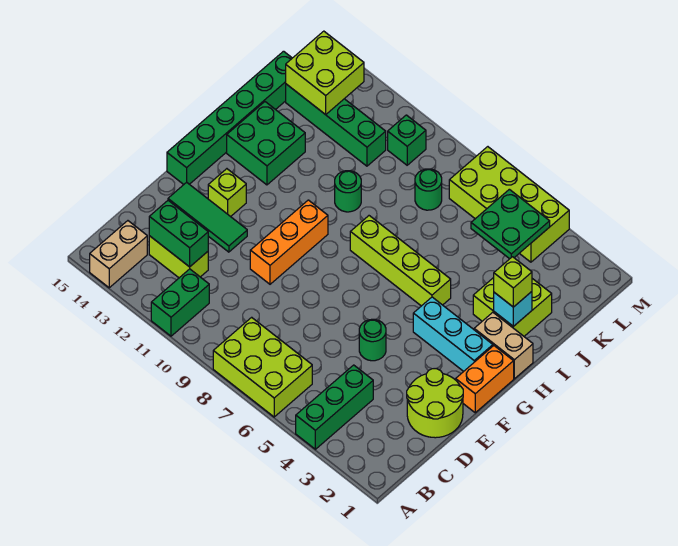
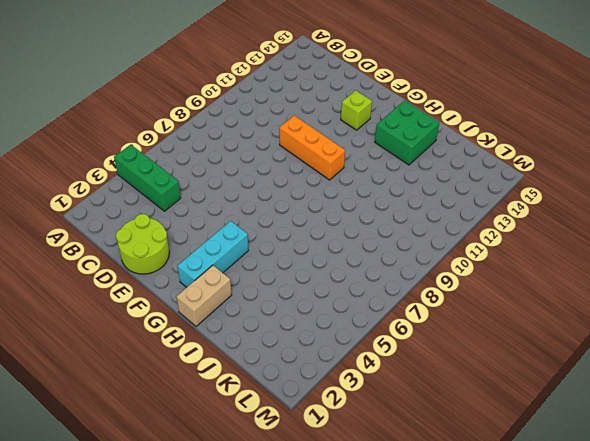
none -> lime brick A6:B8 level 1
none -> green brick A11:B11 level 1
none -> tan brick A14:B14 level 1

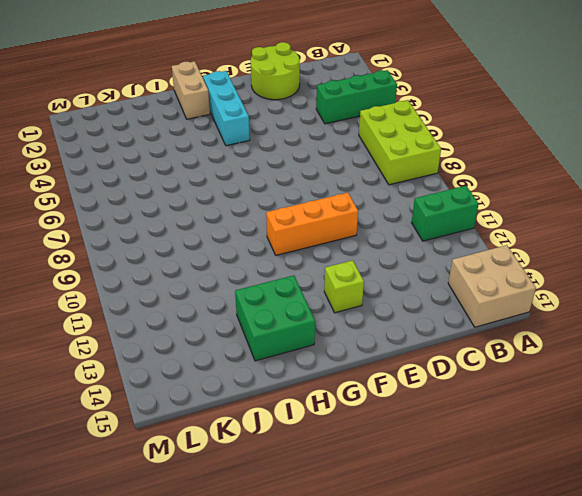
tan brick A14:B15 level 1 -> tan brick A14:B14 level 1
none -> lime brick C12:C13 level 1
none -> green round brick E5 level 1
none -> green tile E12:E14 level 1

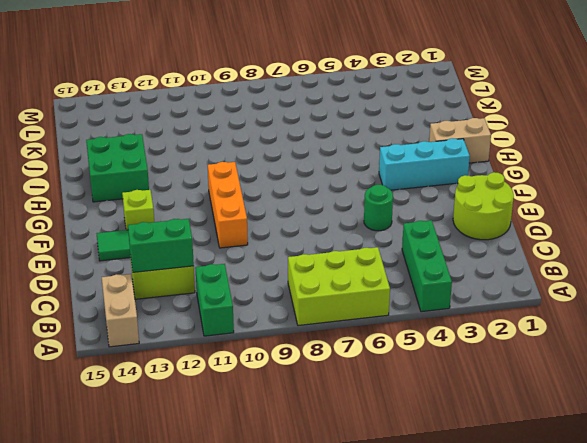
none -> orange brick F1:G1 level 1
none -> green brick F15:K15 level 1
none -> lime brick H5:H8 level 1

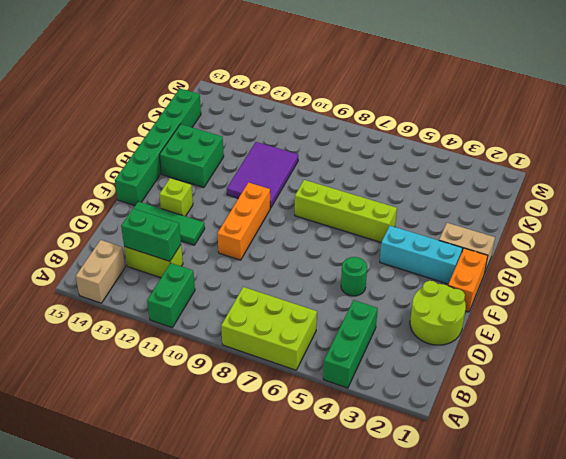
purple tile H10:J11 level 1 -> green round brick I10 level 1
none -> lime brick I2:J3 level 1
none -> green round brick K8 level 1
none -> green brick K11:K14 level 1

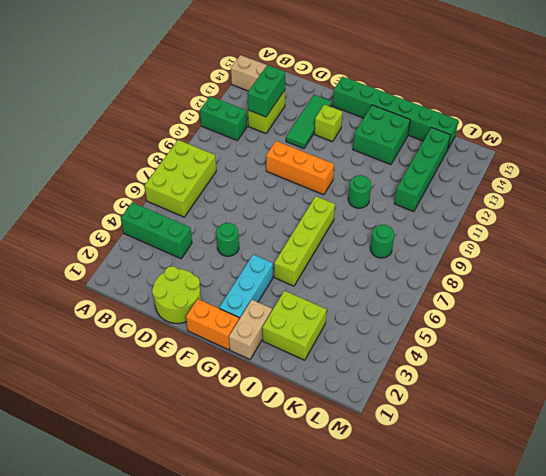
none -> lime brick L4:M7 level 1
none -> green brick L10 level 1
none -> cyan brick I2 level 2

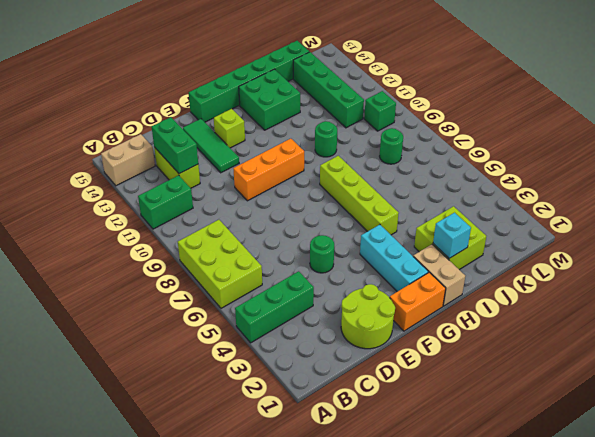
none -> lime brick L4:M7 level 1
none -> green plate K4:L5 level 2
none -> lime brick K13:L14 level 2

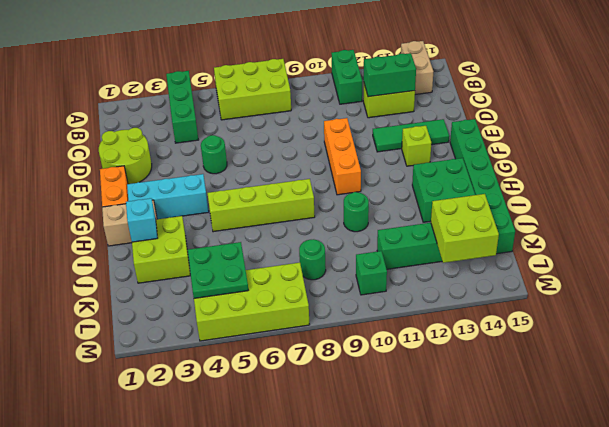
none -> lime brick I2 level 3

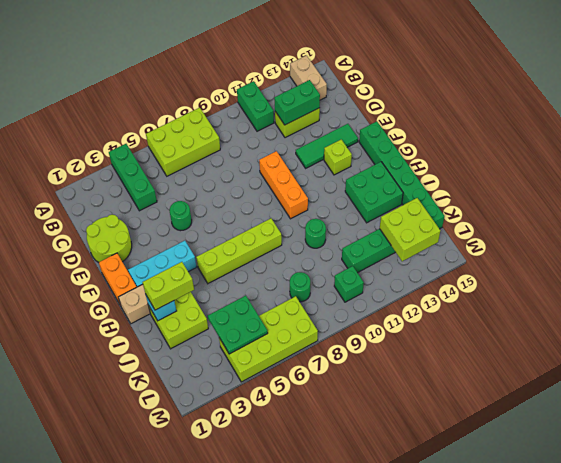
lime brick I2:I3 level 3 -> lime brick I2 level 3

